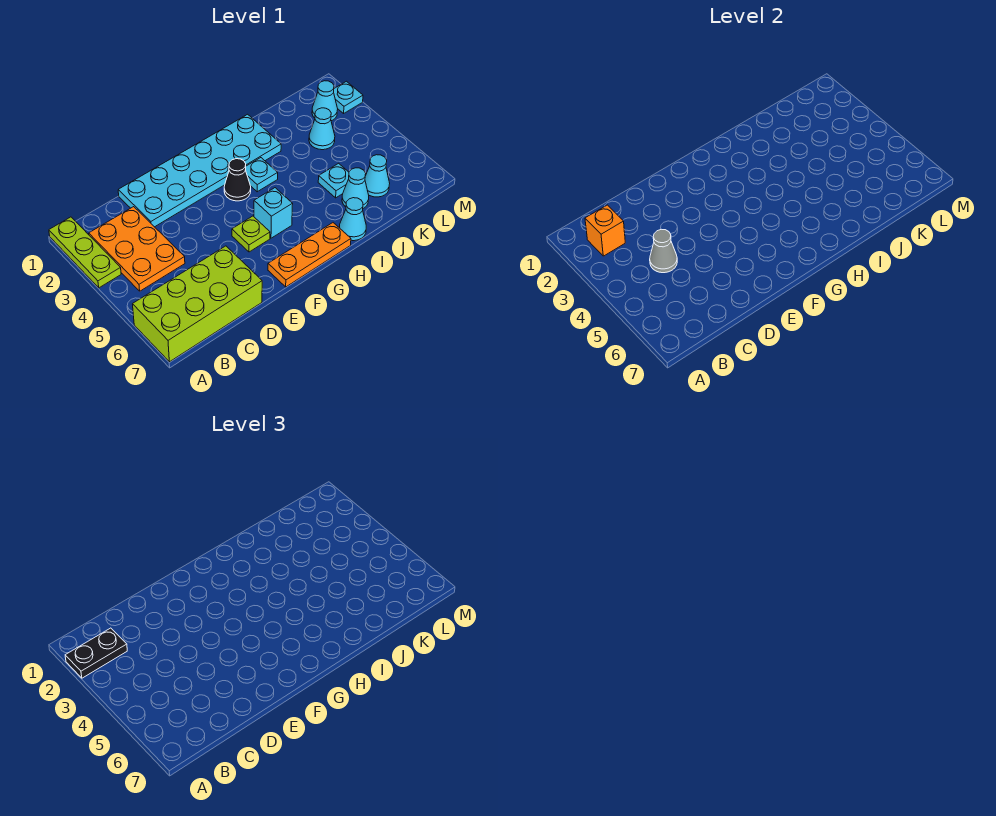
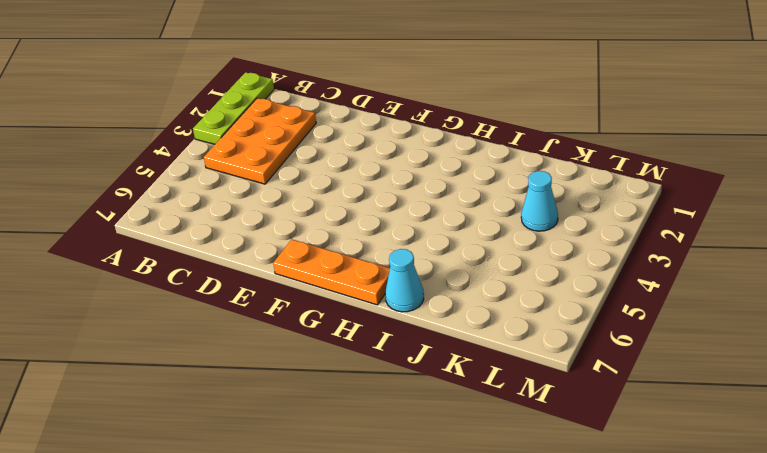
none -> lime brick A6:D7 level 1
none -> cyan plate D1:I2 level 1
none -> lime plate F5 level 1

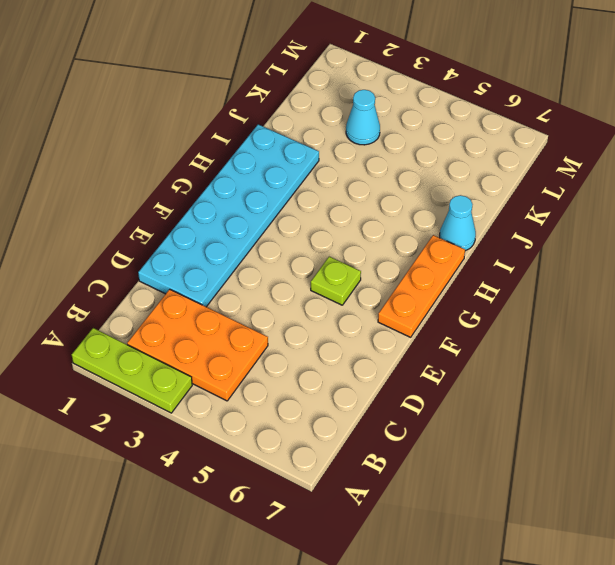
none -> lime brick A6:D7 level 1
none -> black cone G3 level 1
none -> cyan brick G5 level 1

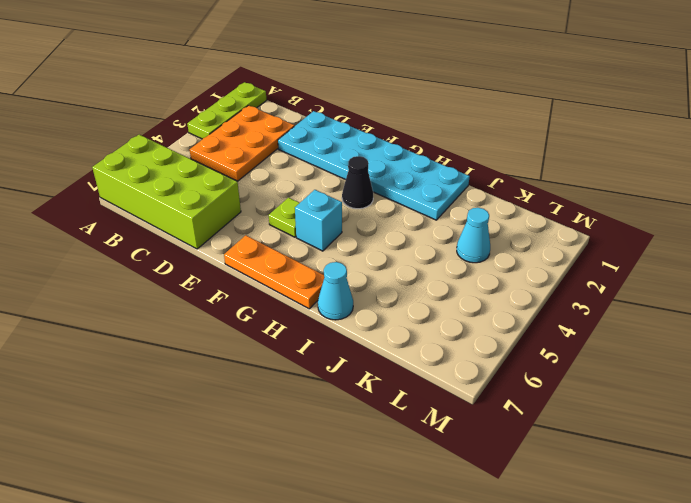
none -> cyan plate H3 level 1
none -> cyan plate J5 level 1
none -> cyan cone J6 level 1

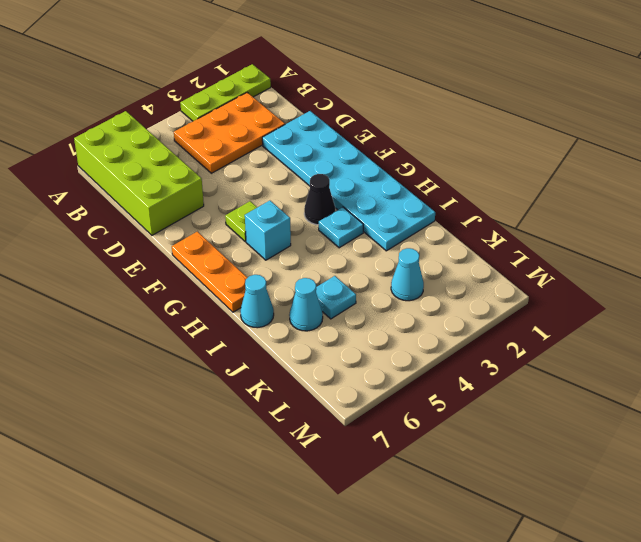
none -> cyan cone K6 level 1
none -> cyan cone L2 level 1
none -> cyan plate M2 level 1

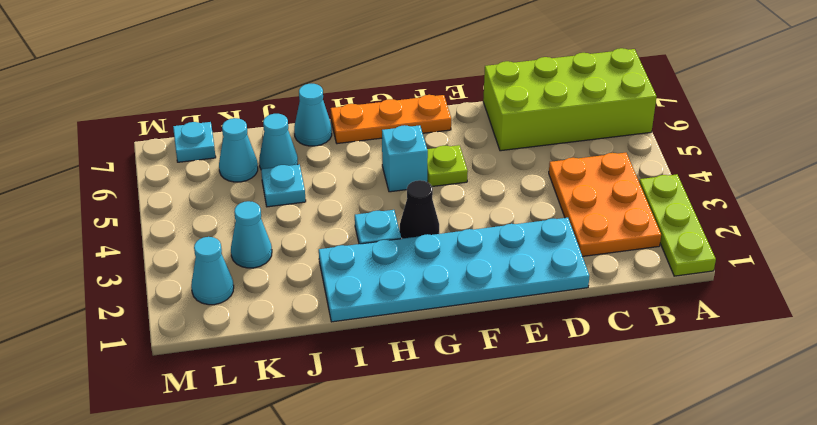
cyan plate L7 level 1 -> cyan plate M2 level 1
none -> orange brick B2 level 2
none -> grey cone C4 level 2
none -> black plate A2:B2 level 3

